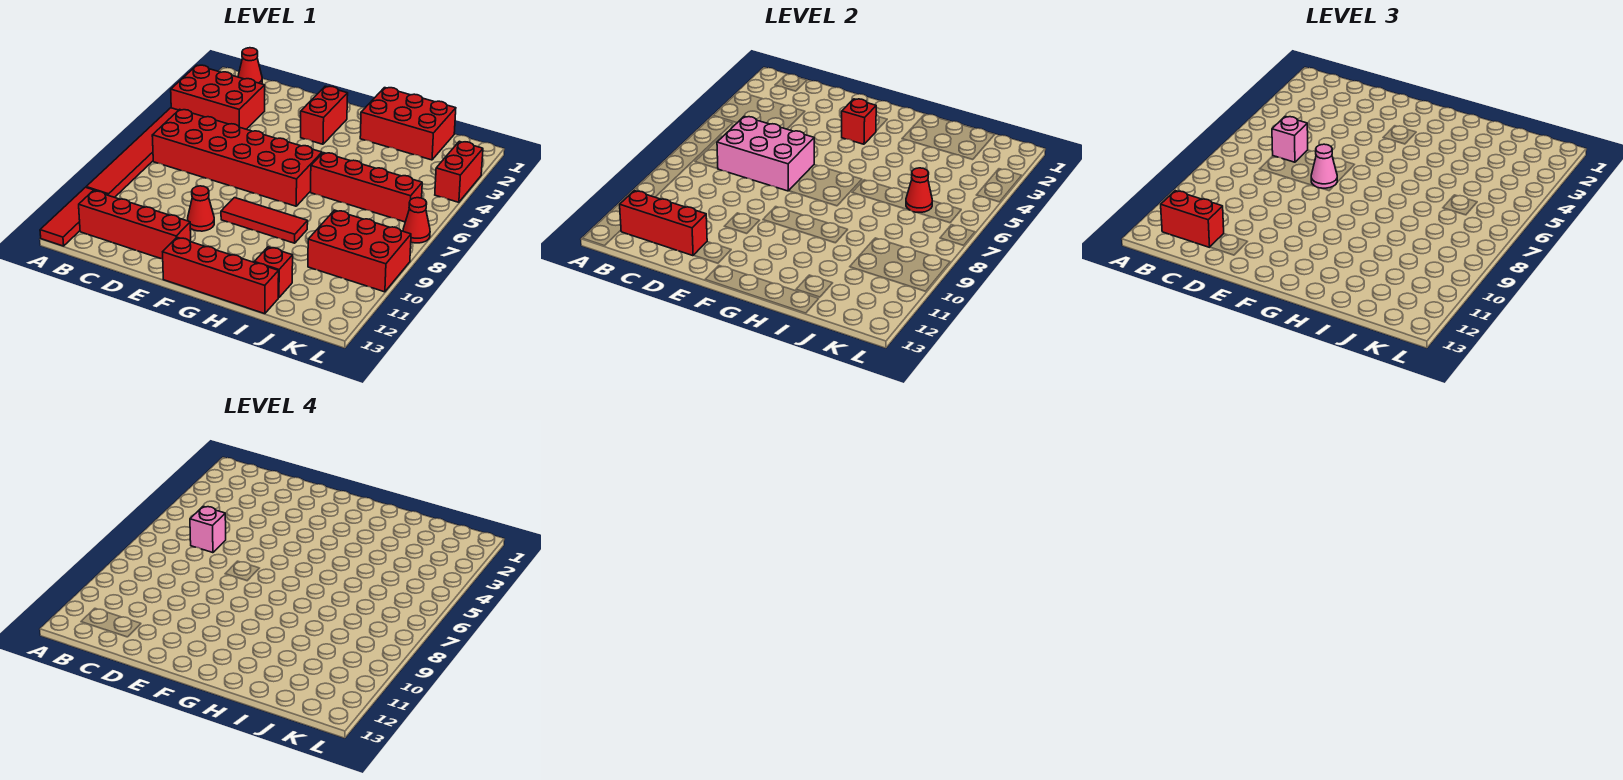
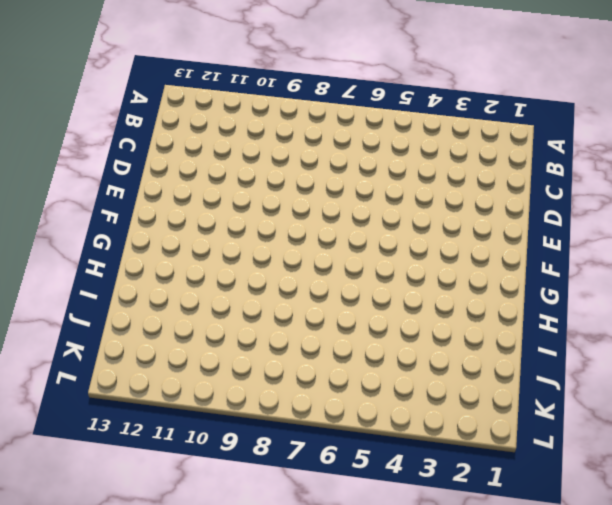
none -> red brick A3:C4 level 1
none -> red tile A5:A10 level 1
none -> red tile A11:A13 level 1

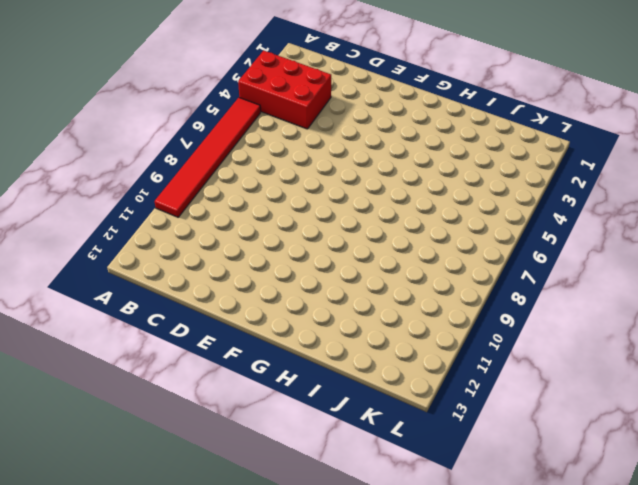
none -> red tile A11:A13 level 1
none -> red cone B1 level 1
none -> red brick B6:G7 level 1

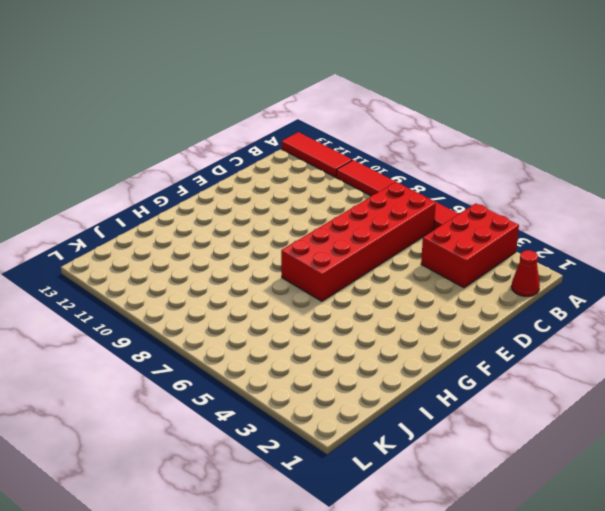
none -> red brick B12:E12 level 1
none -> red cone E10 level 1
none -> red brick F2:F3 level 1

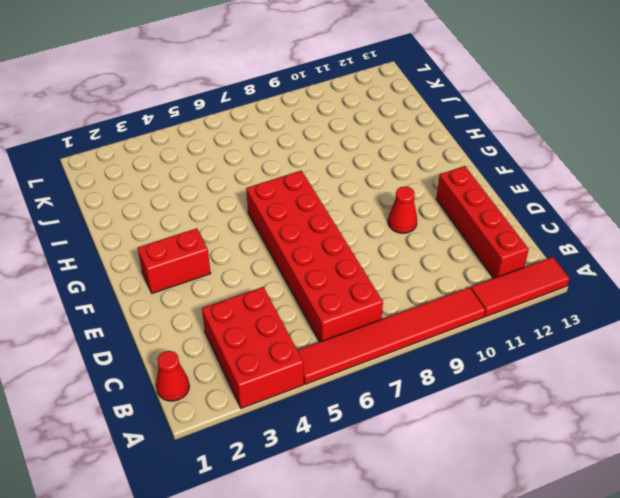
none -> red tile F9:H9 level 1
none -> red brick F13:I13 level 1
none -> red brick H1:J2 level 1

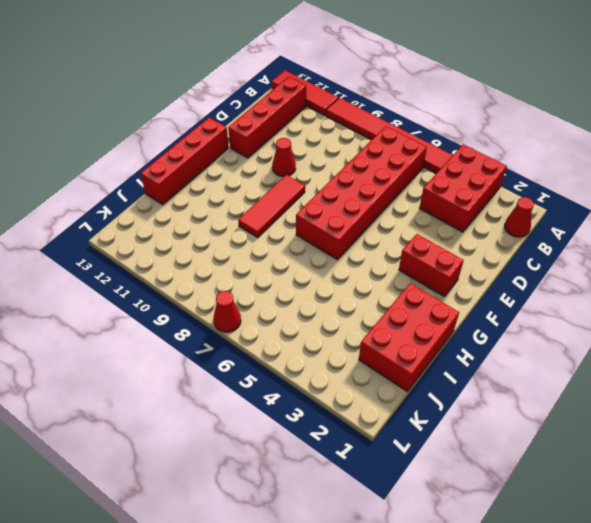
none -> red brick H6:K6 level 1
none -> red brick I12 level 1
none -> red brick J9:L10 level 1

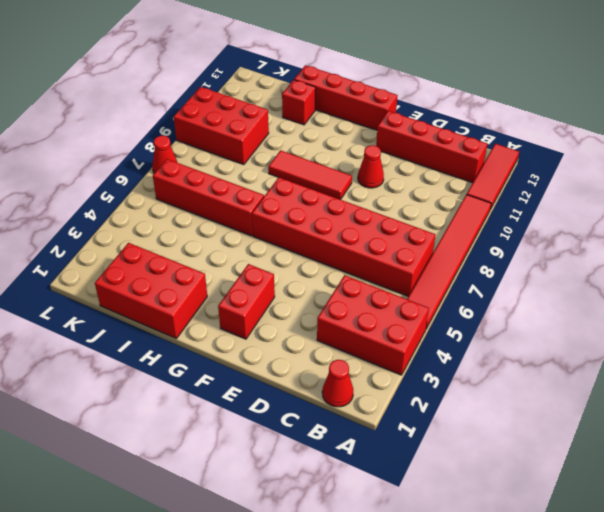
none -> red brick L3:L4 level 1
none -> red brick B12:D12 level 2
none -> pink brick C6:E7 level 2

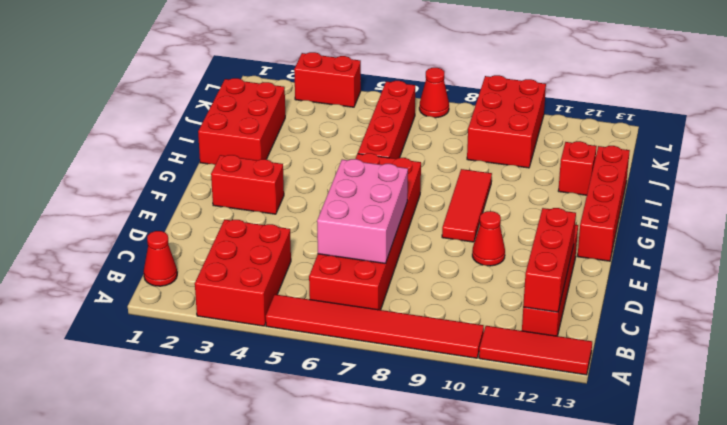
none -> red brick F3 level 2
none -> red cone J6 level 2
none -> red brick B12:C12 level 3

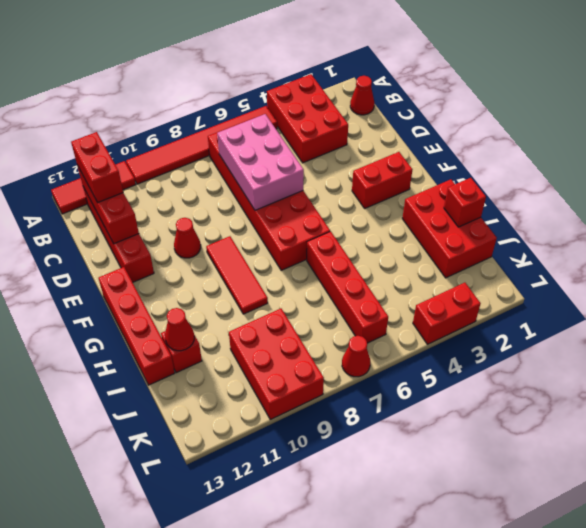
red brick I1 level 2 -> red brick F3 level 2
red cone I12 level 2 -> red cone J6 level 2
none -> pink brick C6 level 3
none -> pink cone E7 level 3
none -> pink brick C6 level 4

